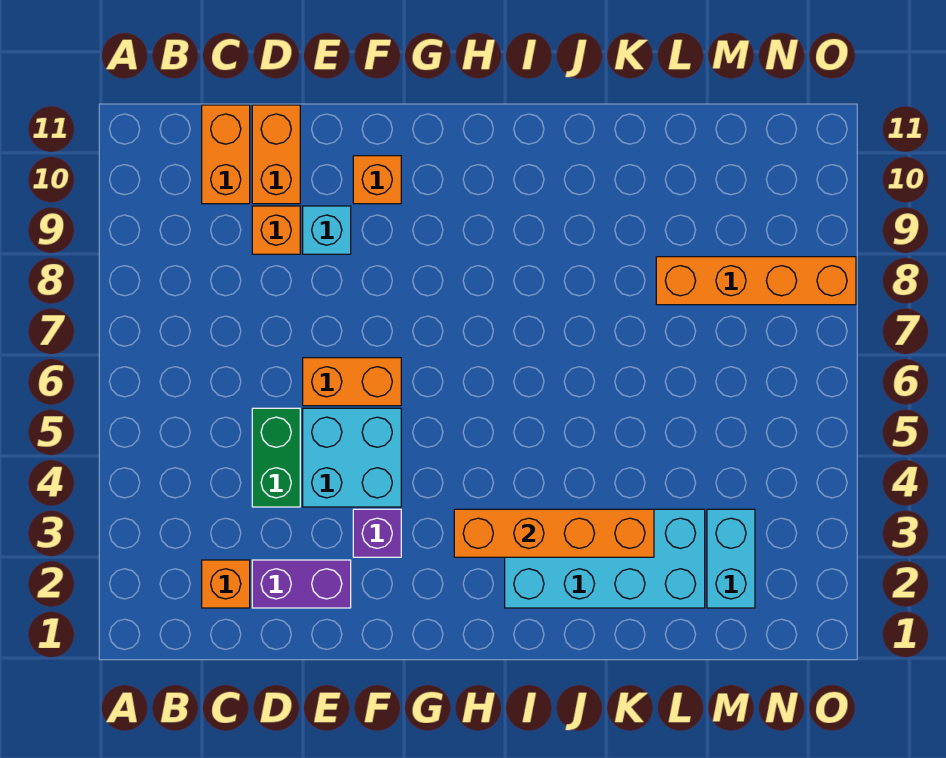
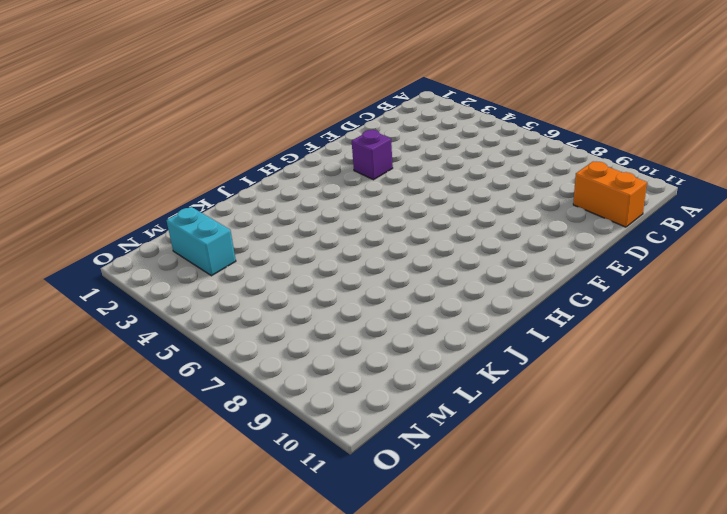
none -> orange brick C2 level 1
none -> purple brick D2:E2 level 1
none -> green brick D4:D5 level 1

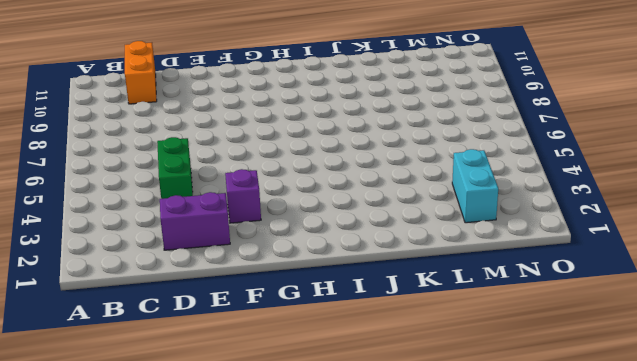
none -> orange brick C2 level 1
none -> orange brick D9 level 1
none -> orange brick D10:D11 level 1

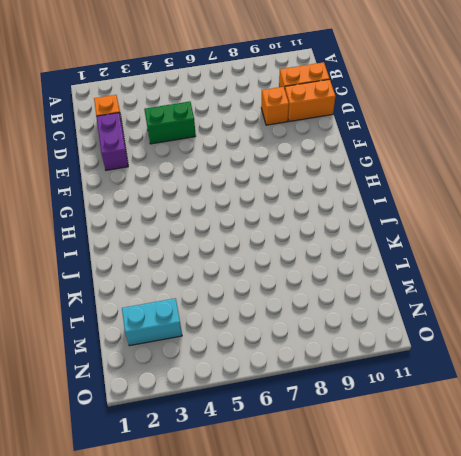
none -> cyan brick E4:F5 level 1
none -> orange brick E6:F6 level 1
none -> cyan brick E9 level 1

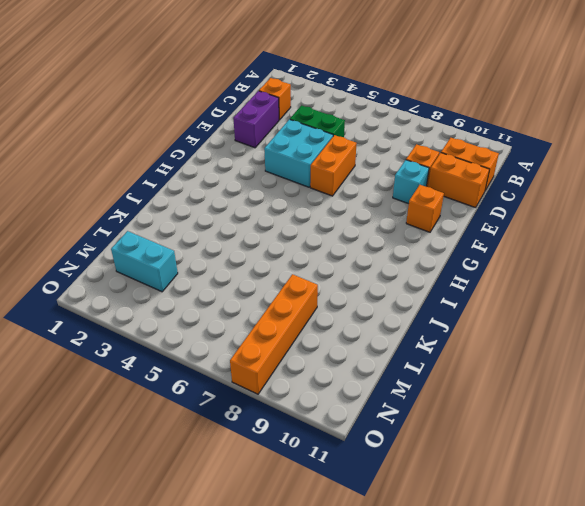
none -> purple brick F3 level 1
none -> cyan brick I2:L3 level 1
none -> orange brick H3:K3 level 2

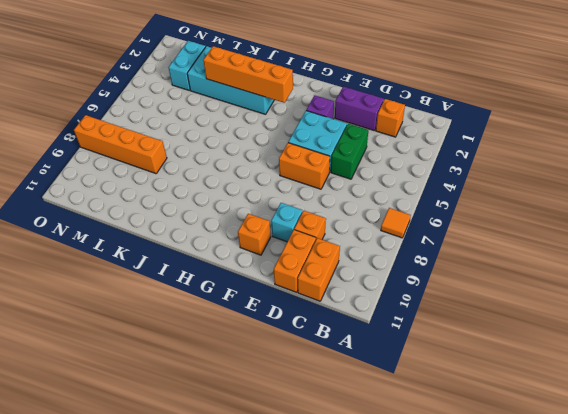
orange tile A7 level 1 -> none

